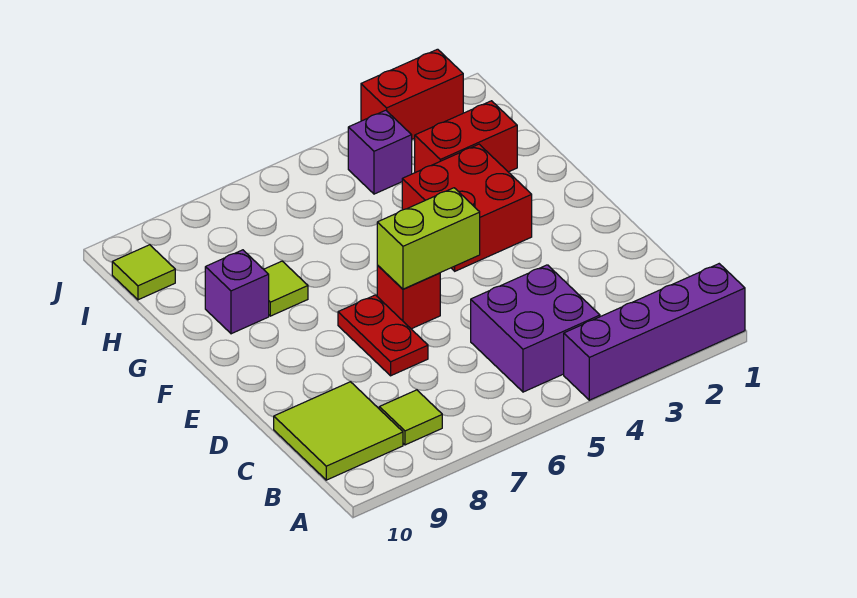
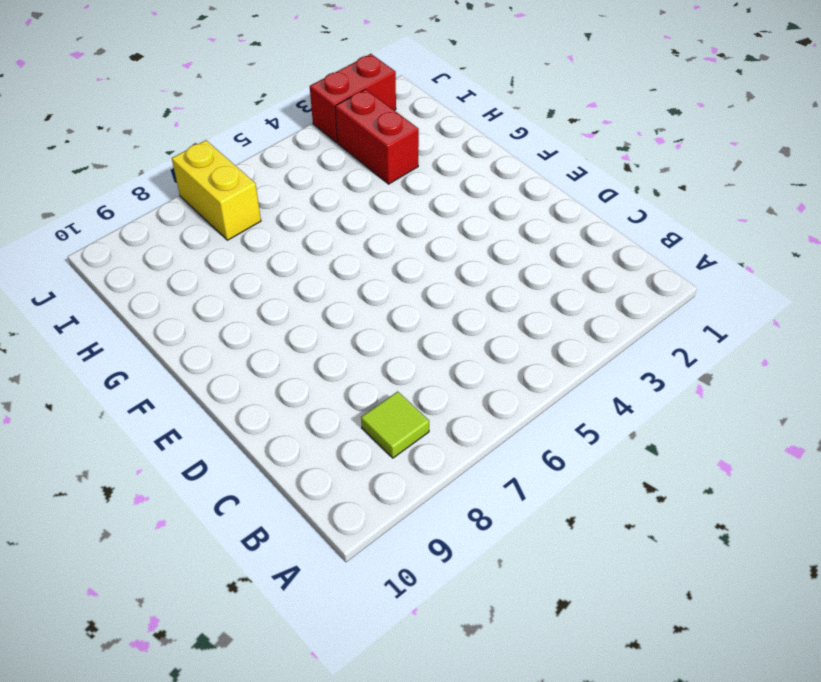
red brick H3:I3 level 1 -> red brick H2:H3 level 1
yellow brick I7:J7 level 1 -> none
none -> purple brick A1:A4 level 1
none -> purple brick B4:C5 level 1
none -> lime tile B9:C10 level 1

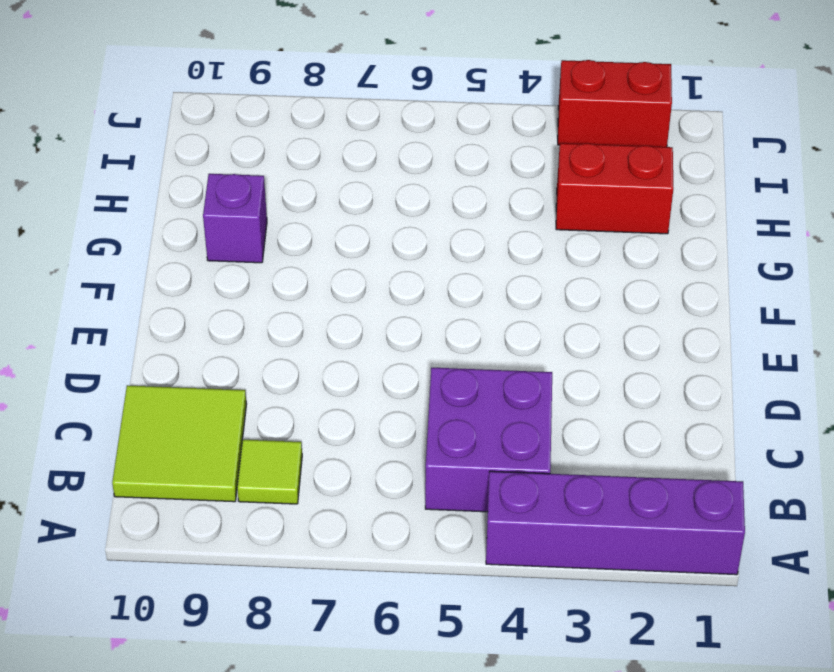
none -> red plate D7:E7 level 1
none -> red brick E6 level 1
none -> red brick F3:G4 level 1

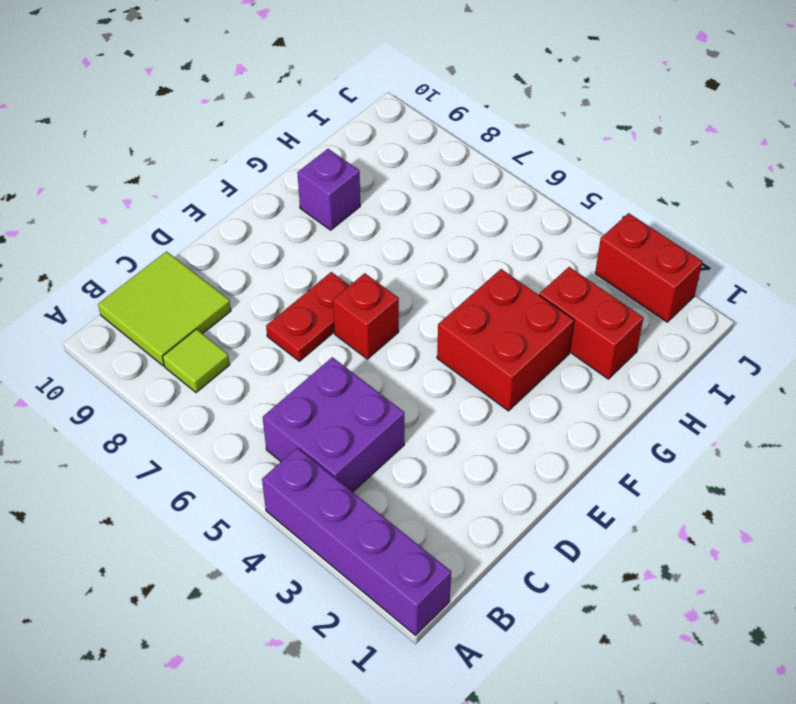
none -> lime tile G8 level 1
none -> purple brick I4 level 1
none -> lime tile I10 level 1

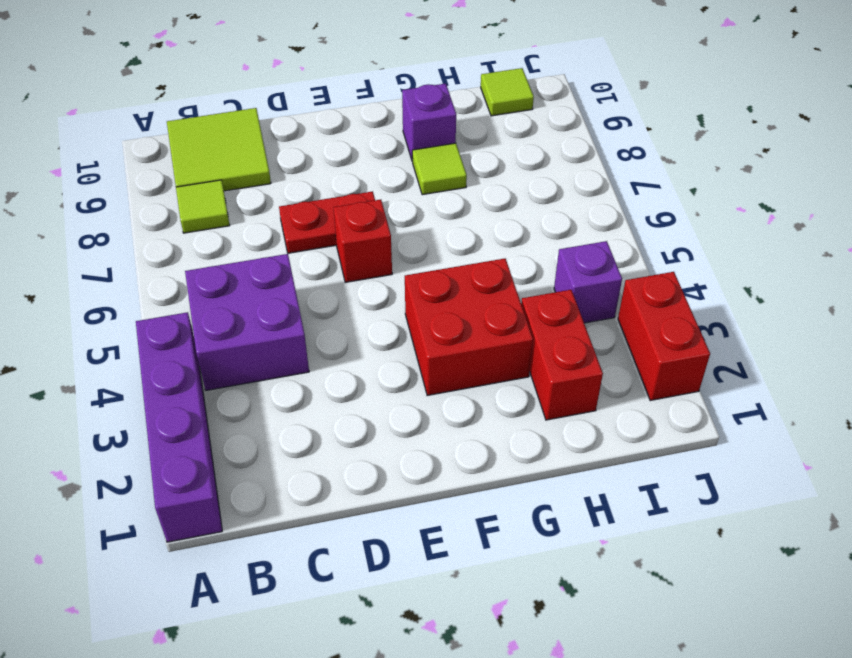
none -> lime brick E5:E6 level 2

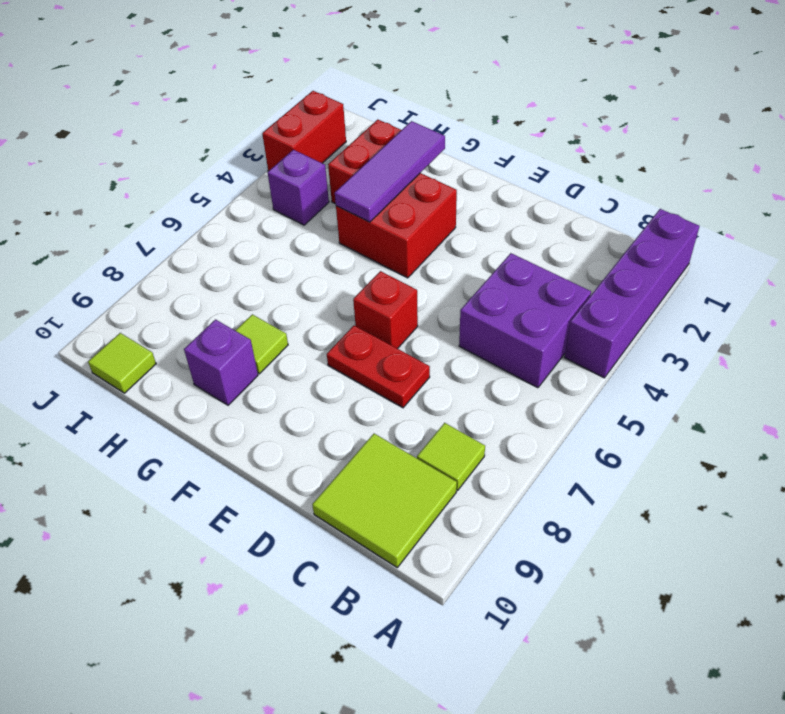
purple tile G2:G4 level 2 -> none
none -> lime brick E5:E6 level 2

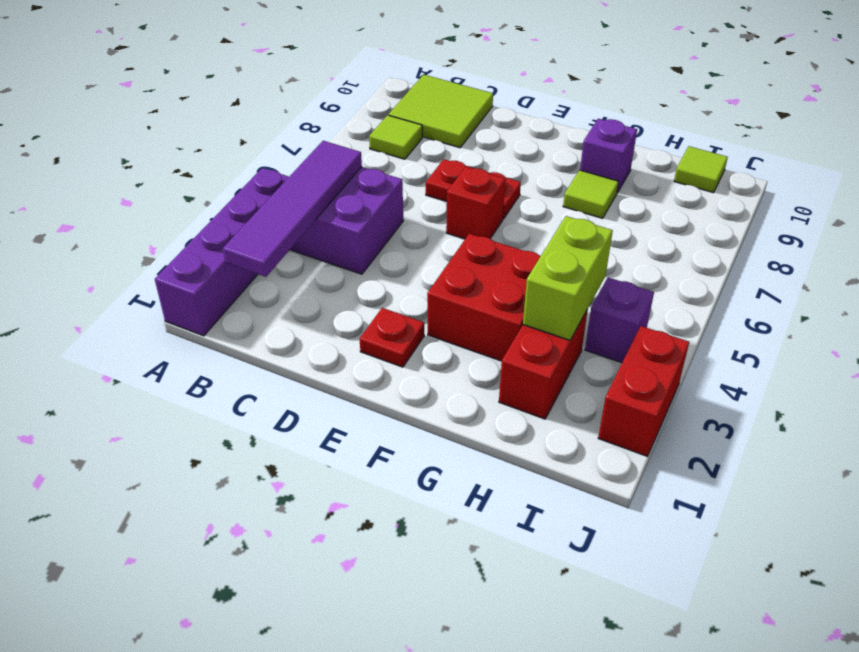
purple tile B2:B5 level 2 -> none
red plate E2 level 1 -> none
lime brick H3:H4 level 2 -> lime brick E5:E6 level 2

